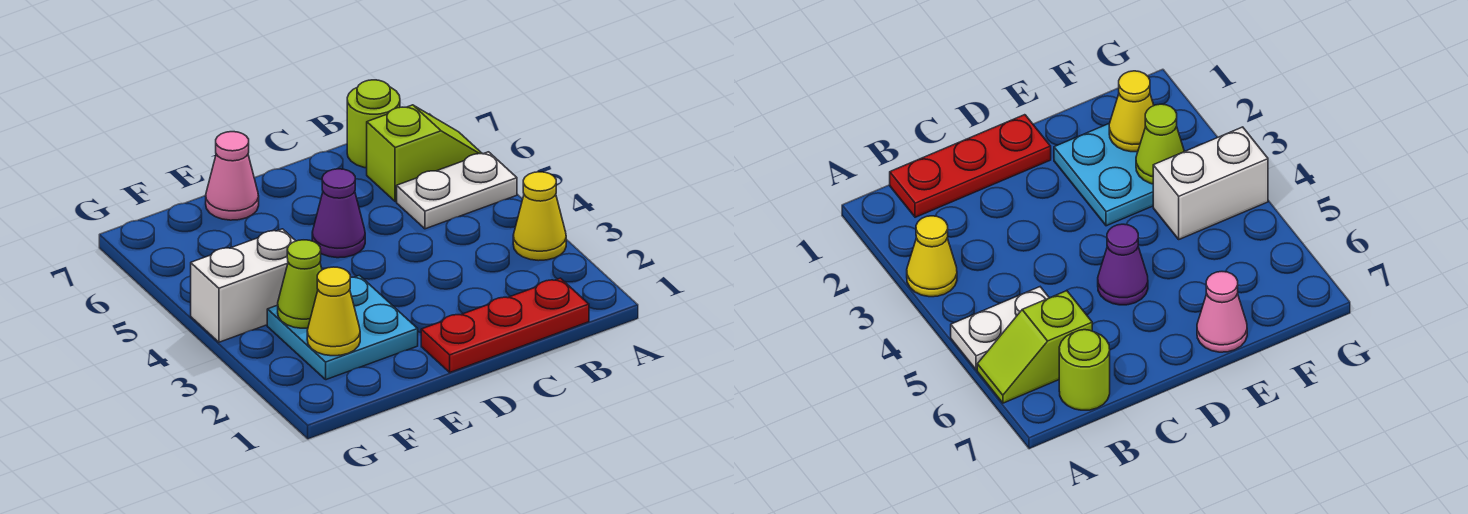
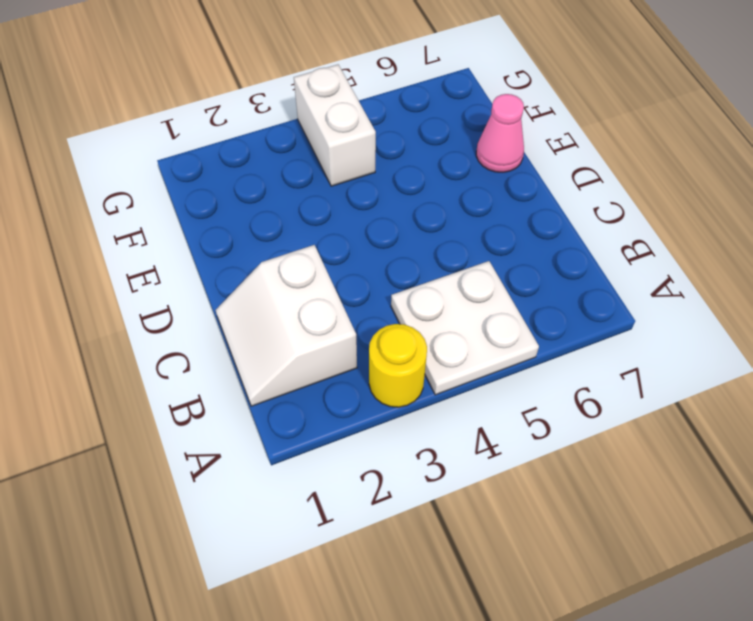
yellow round brick A3 level 1 -> yellow cone A3 level 1
white plate A4:B5 level 1 -> white plate A5:B5 level 1
white slope B1:C2 level 1 top 2 -> red plate B1:D1 level 1
none -> lime slope A6:B6 level 1 top B
none -> lime round brick B7 level 1

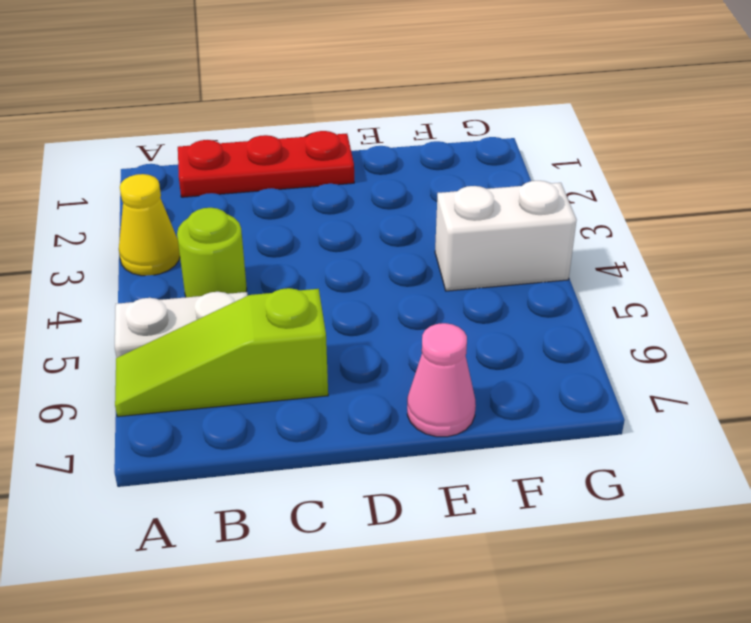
lime slope A6:C6 level 1 top C -> lime slope A6:B6 level 1 top B
lime round brick B4 level 1 -> lime round brick B7 level 1
none -> purple cone D5 level 1
none -> cyan plate E2:F3 level 1

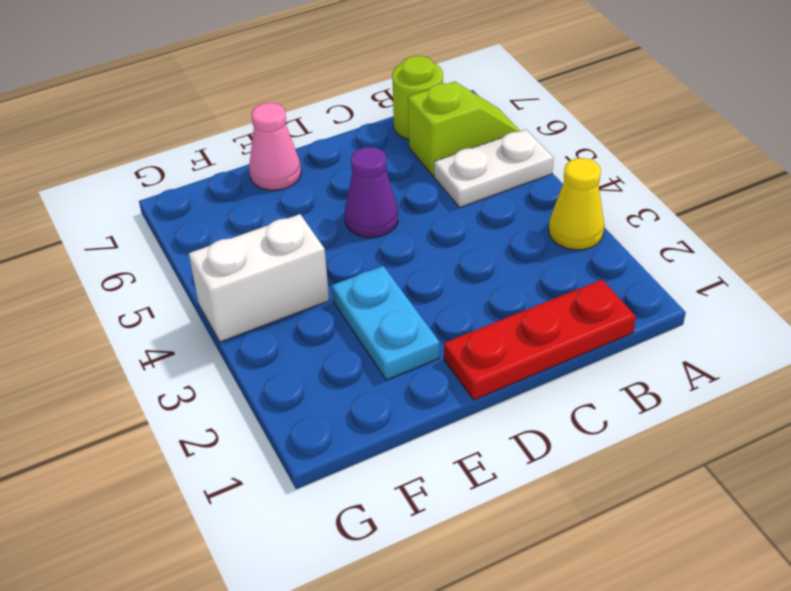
cyan plate E2:E3 level 1 -> cyan plate E2:F3 level 1
none -> yellow cone F2 level 2
none -> lime cone F3 level 2

